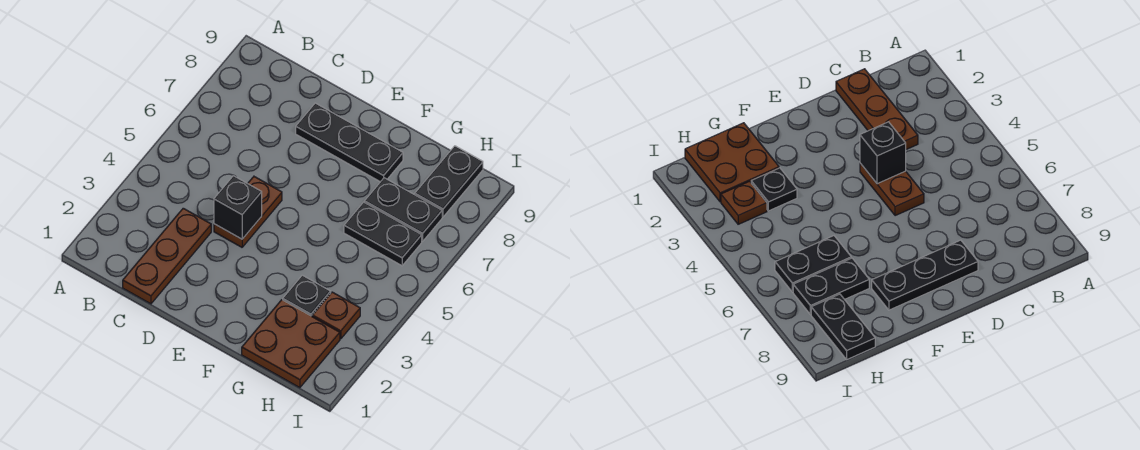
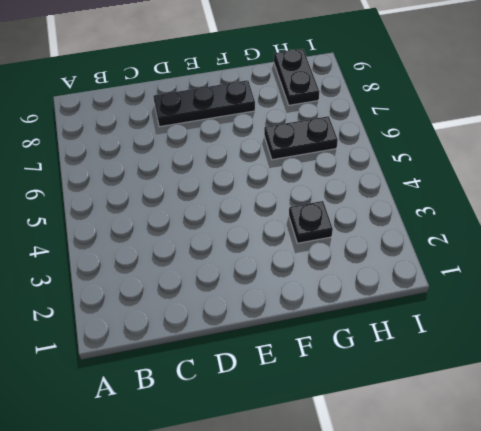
none -> brown plate C1:C3 level 1
none -> brown plate D4:D5 level 1

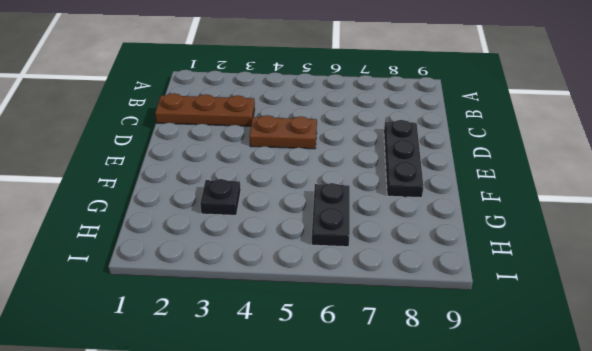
none -> brown plate G1:H2 level 1
none -> black plate G7:H7 level 1

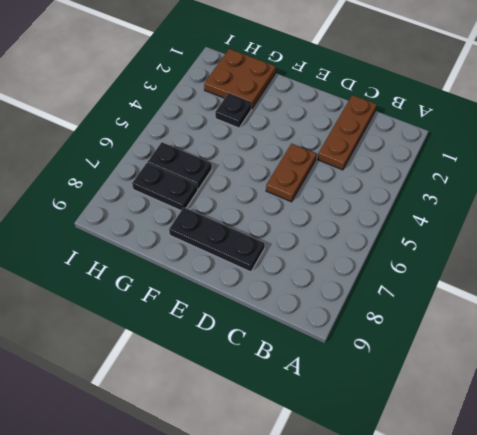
none -> brown plate H3 level 1
none -> black plate H8:H9 level 1

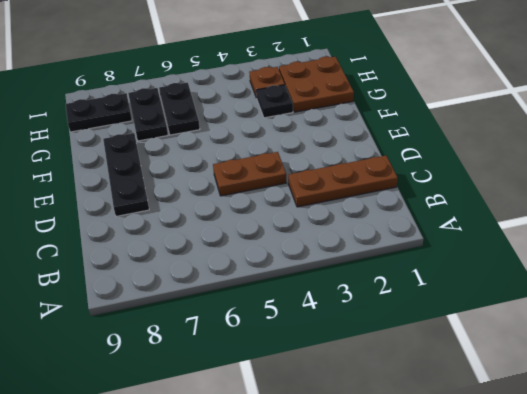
none -> black brick D4 level 2

